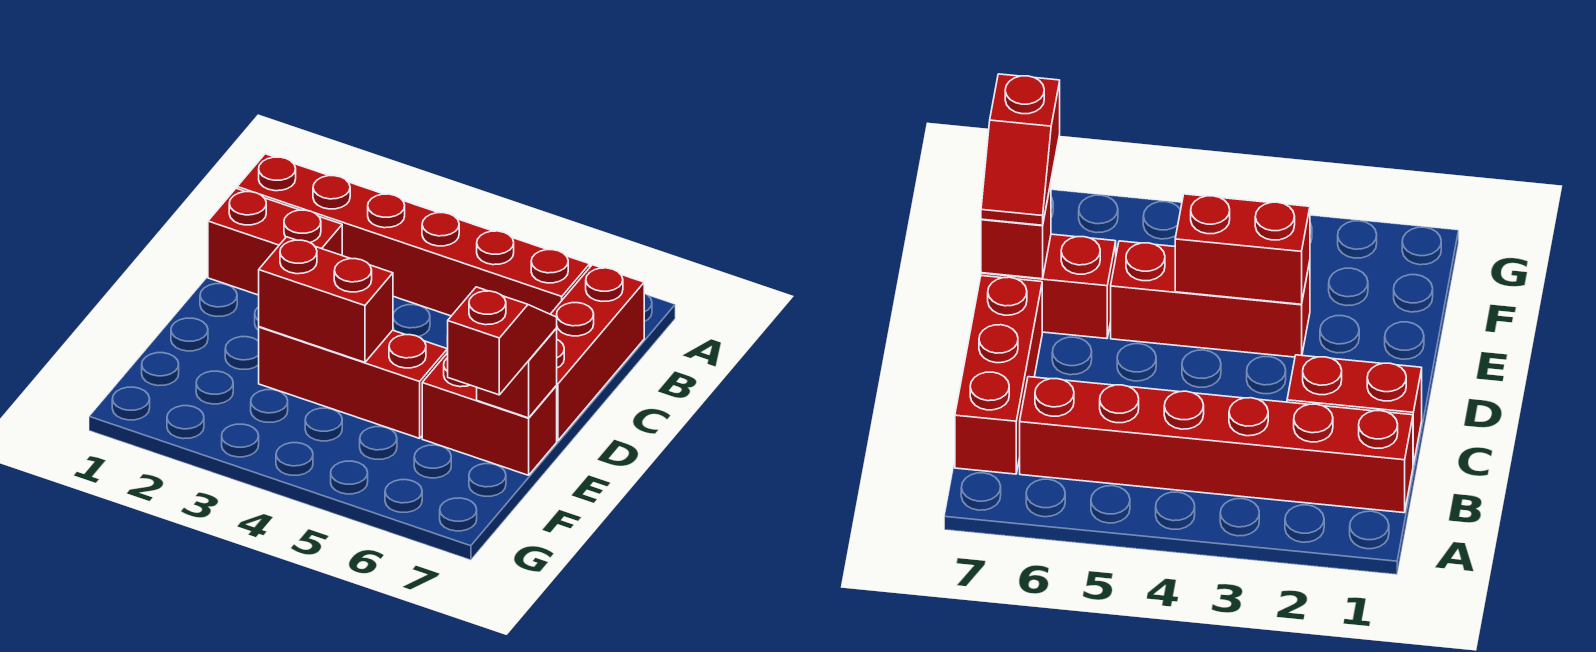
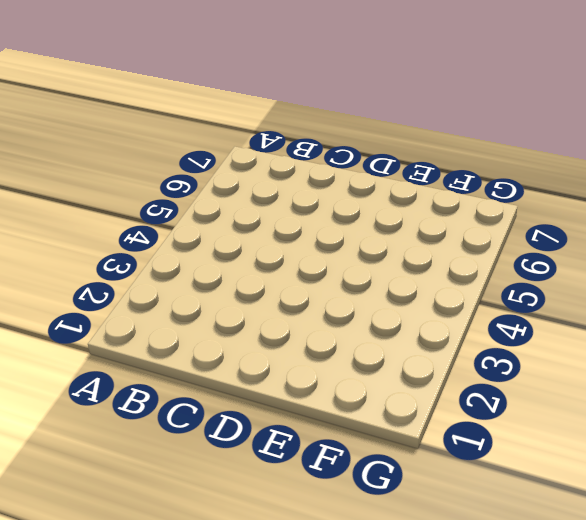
none -> red brick B1:B6 level 1
none -> red brick B7:D7 level 1

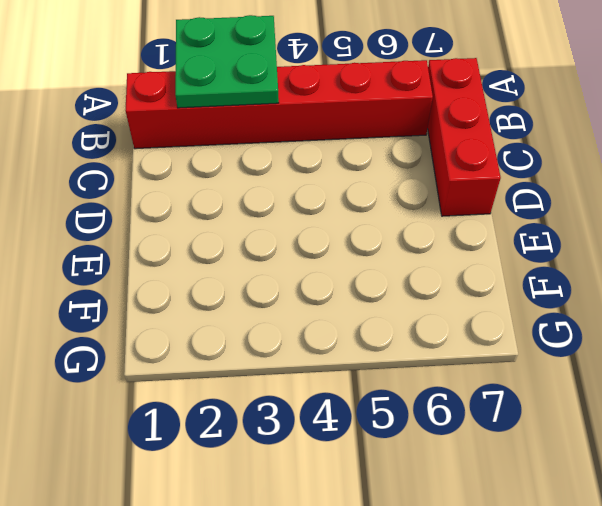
green plate A2:B3 level 2 -> none
none -> red brick C1:C2 level 1
none -> red brick E3:E5 level 1

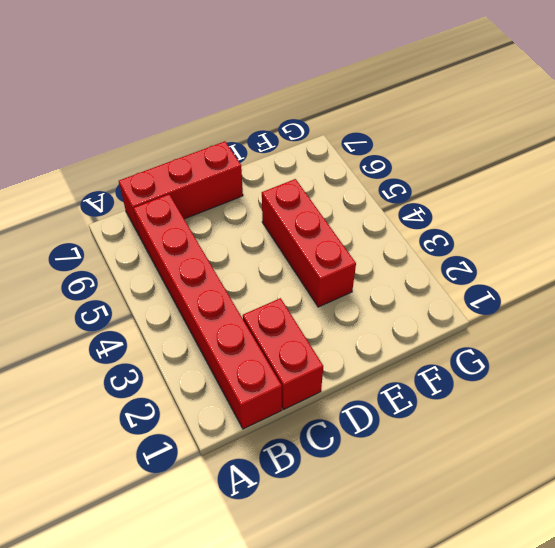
none -> red brick E6:E7 level 1
none -> red brick E3:E4 level 2

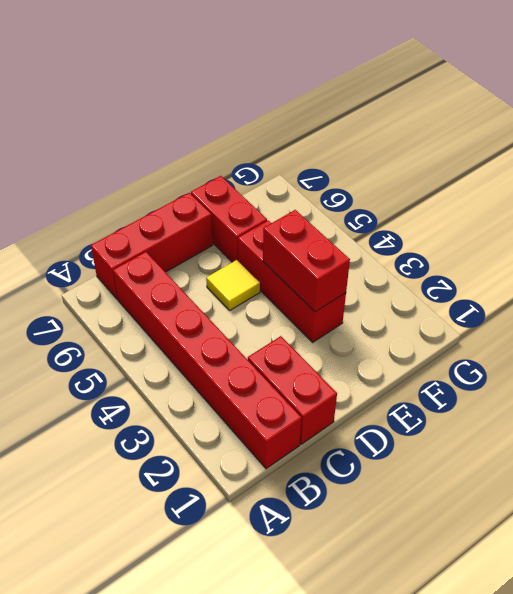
yellow tile D5 level 1 -> none
none -> red brick E7 level 2
none -> red slope E7:F7 level 3 top F

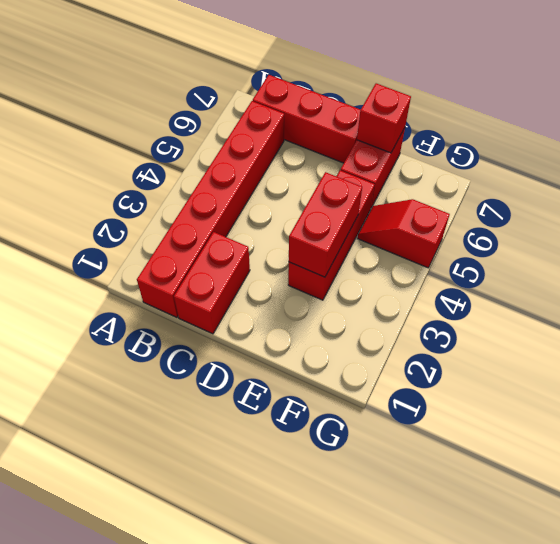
red slope F5:G5 level 1 top G -> red slope E7:F7 level 3 top F

